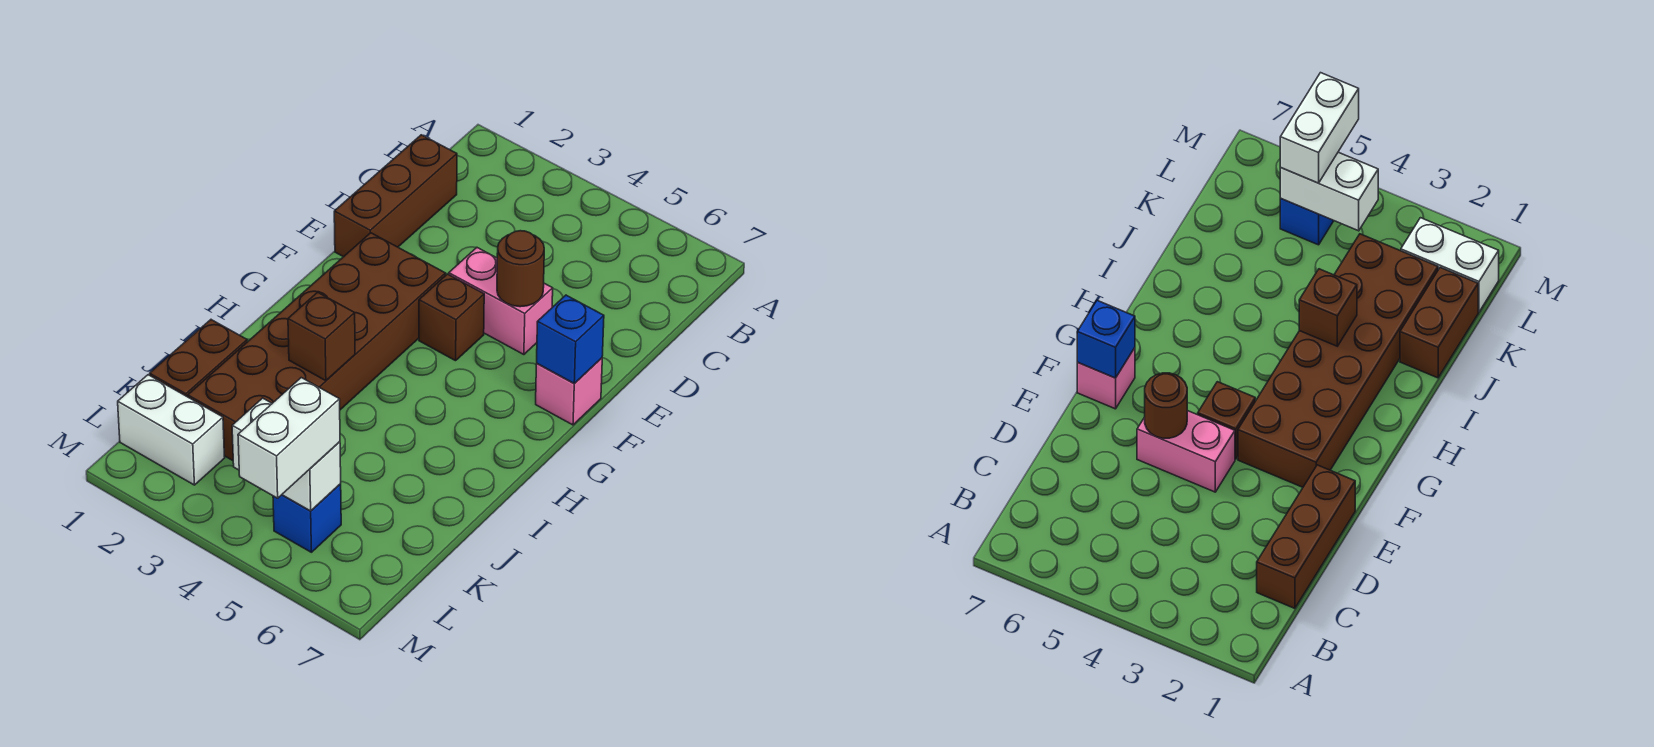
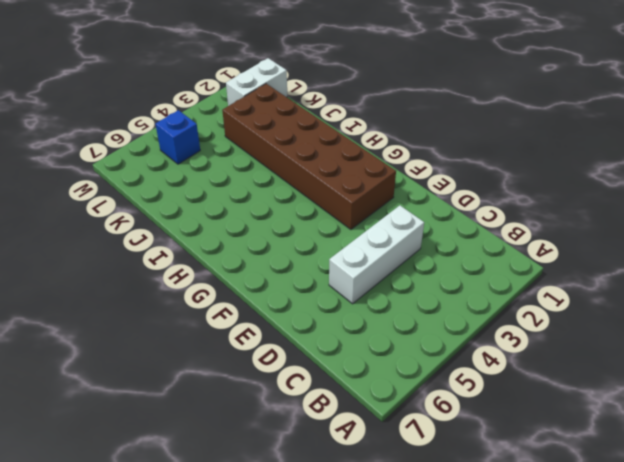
white brick D3:D5 level 1 -> none
none -> brown brick C1:E1 level 1
none -> pink brick E4:E5 level 1
none -> brown brick F4 level 1

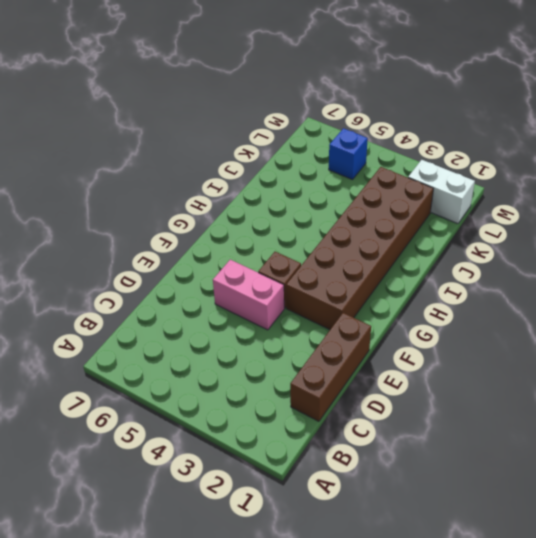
none -> pink brick F7 level 1
none -> brown brick J1:K1 level 1
none -> brown round brick E5 level 2

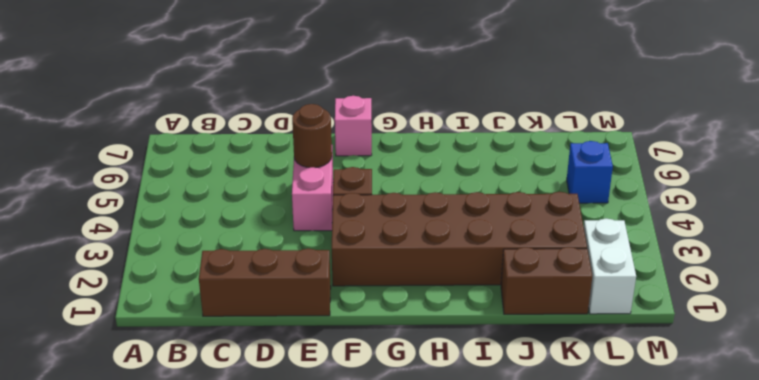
none -> blue brick F7 level 2
none -> brown brick I3 level 2
none -> white brick L4:L5 level 2

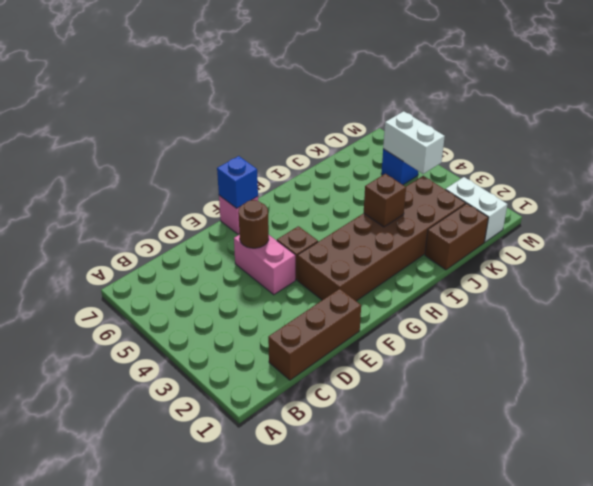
none -> white brick L5:M5 level 3

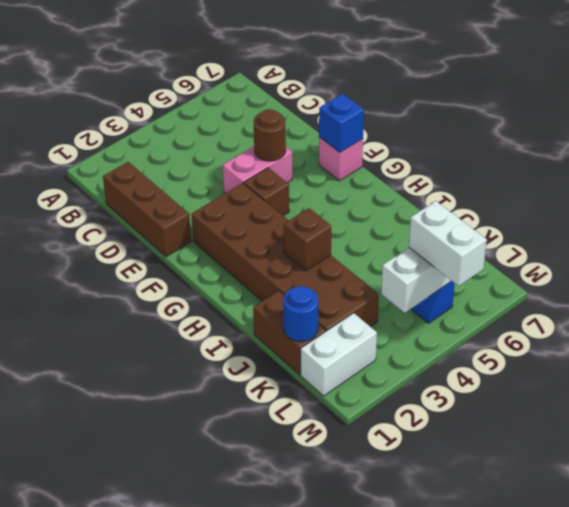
blue round brick K1 level 2 -> none

